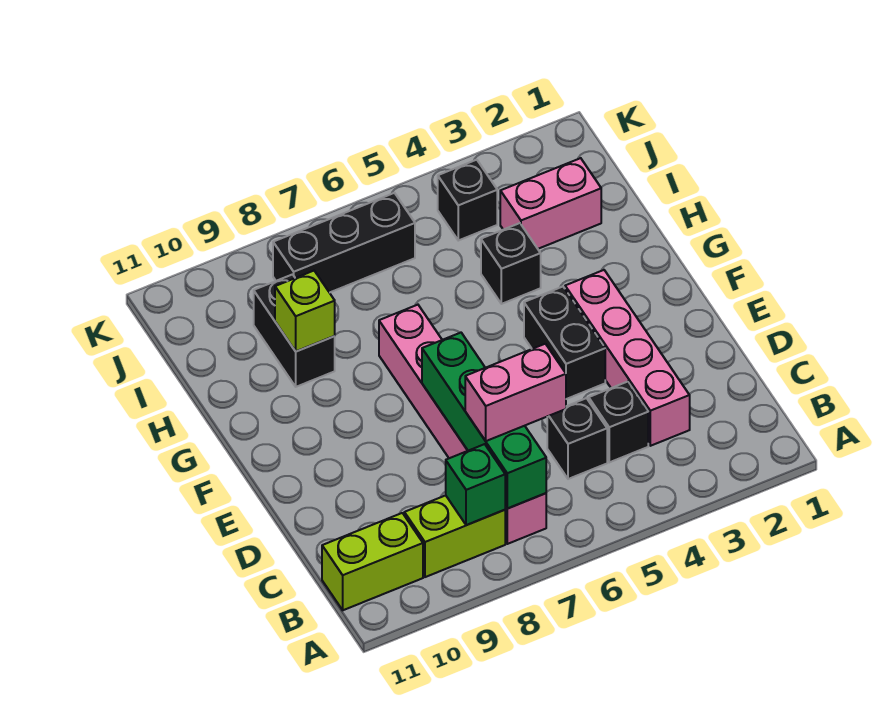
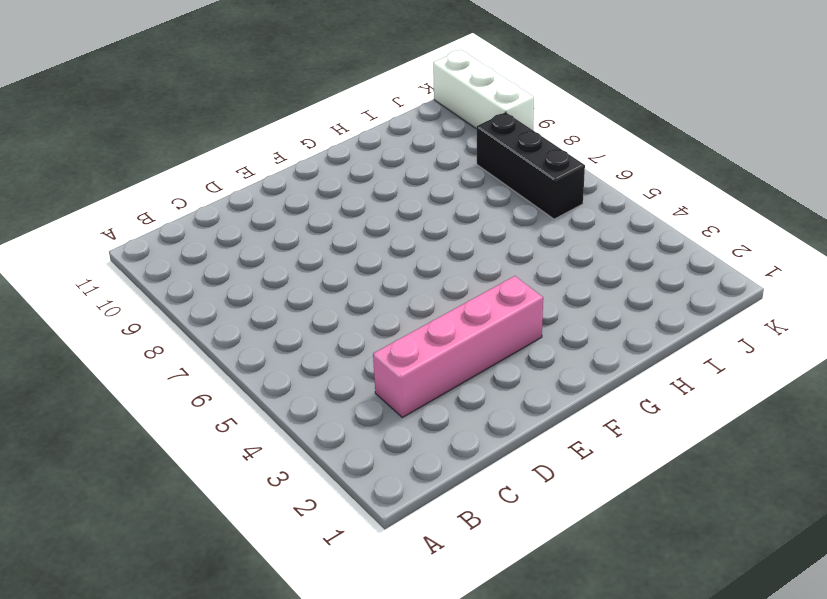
white brick K9:K11 level 1 -> none
none -> pink brick B7:G7 level 1
none -> lime brick B8:B9 level 1
none -> lime brick B10:B11 level 1

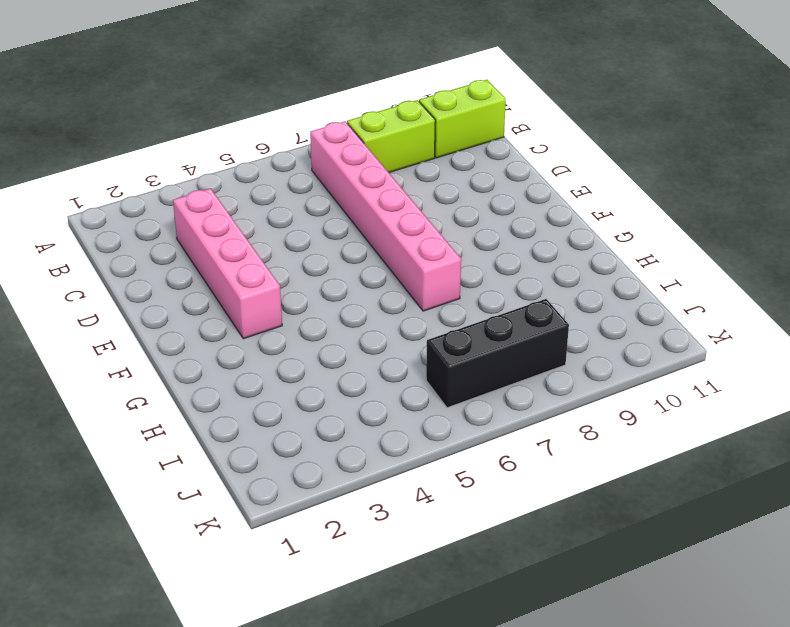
none -> black brick C4 level 1
none -> black brick C5 level 1
none -> black brick E4:F4 level 1

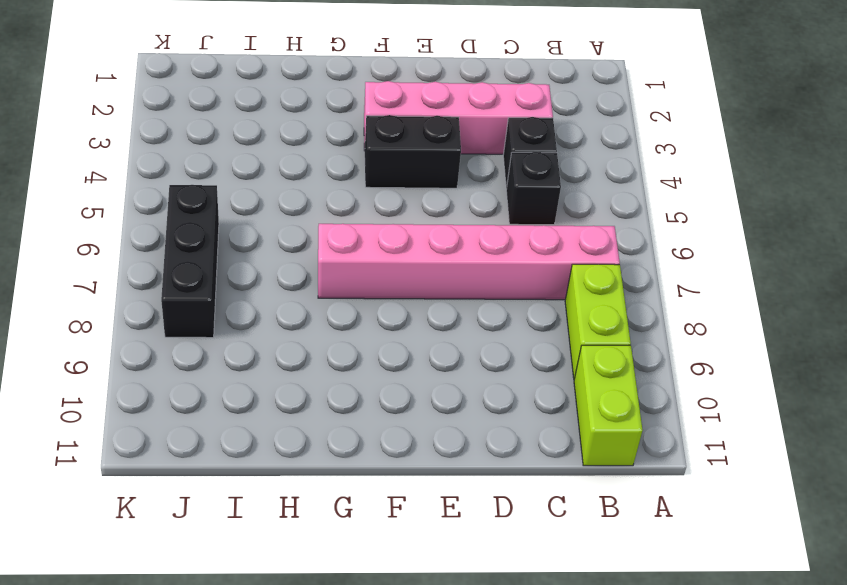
none -> black brick H4 level 1
none -> black brick H9:I9 level 1
none -> pink brick I2:I3 level 1

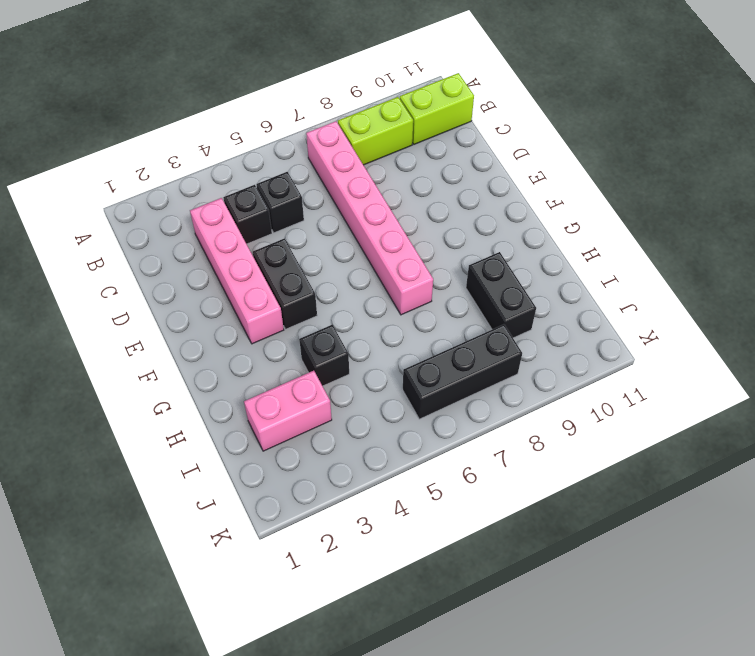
none -> black brick J4 level 1
none -> green brick B7:E7 level 2
none -> green brick B8 level 2

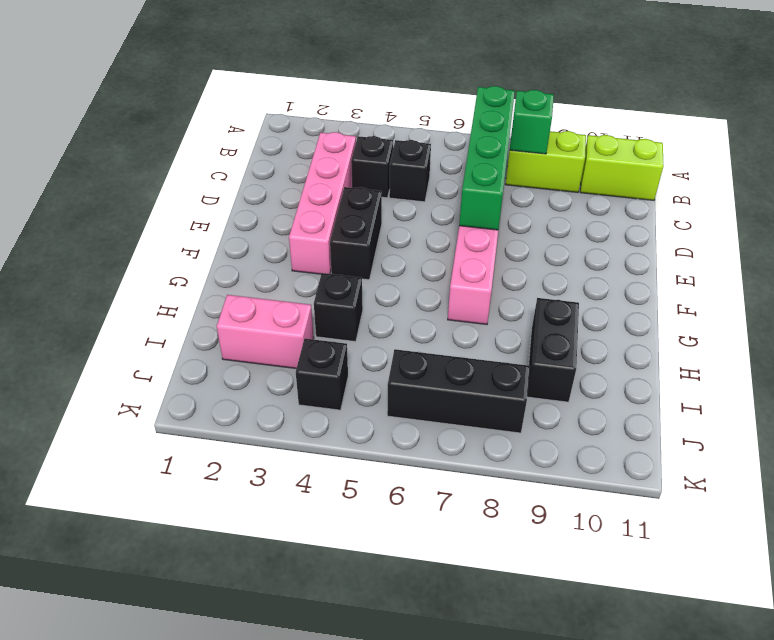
none -> lime brick H9 level 2
none -> pink brick C6:C7 level 3

